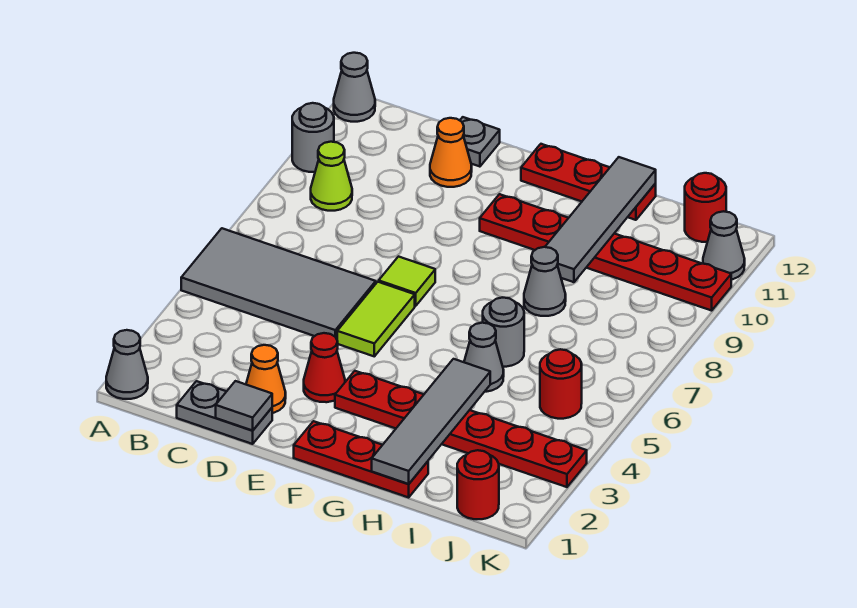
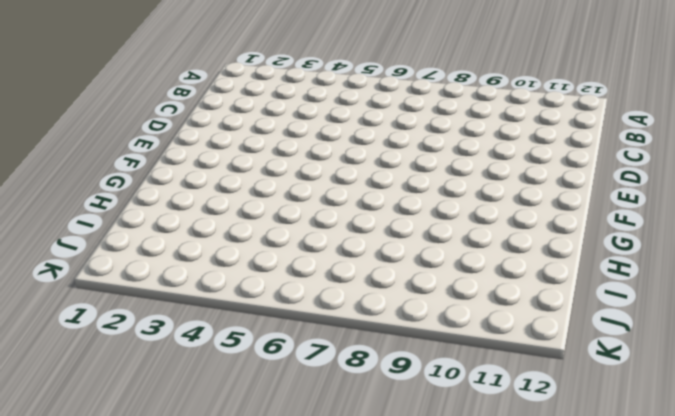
none -> grey cone A1 level 1
none -> grey tile A5:D6 level 1
none -> grey round brick A10 level 1

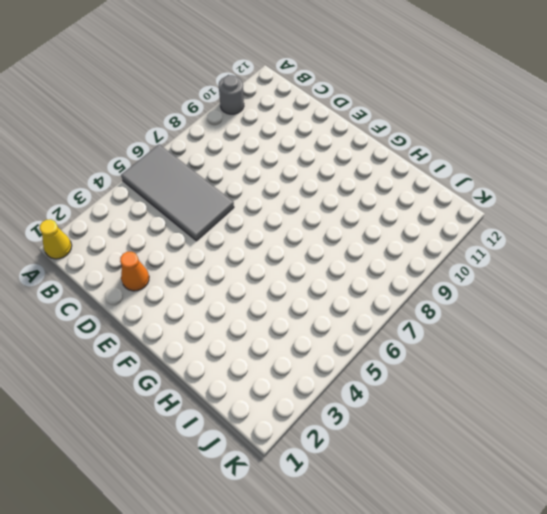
yellow cone A1 level 1 -> grey cone A1 level 1
none -> grey cone A12 level 1
none -> lime cone B9 level 1
none -> grey plate C1:D1 level 1

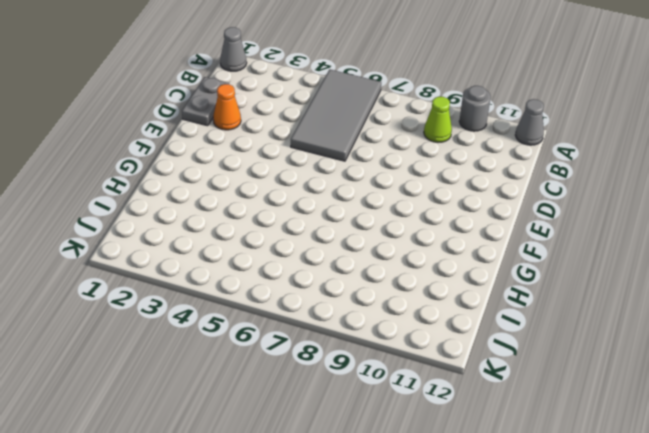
none -> orange cone D11 level 1
none -> grey plate D12 level 1
none -> red cone E3 level 1

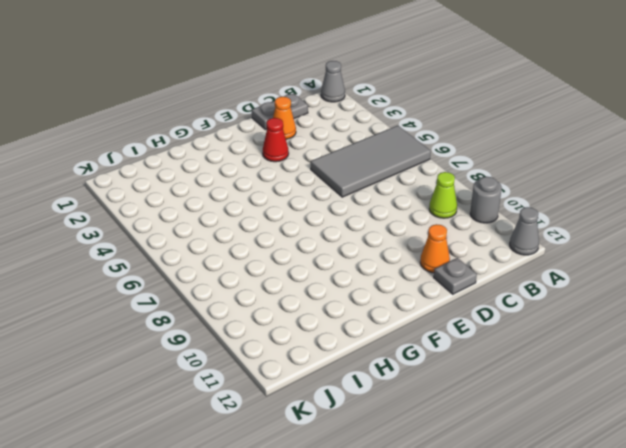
none -> lime tile E5:E6 level 1
none -> lime tile E7 level 1
none -> red plate F1:H1 level 1

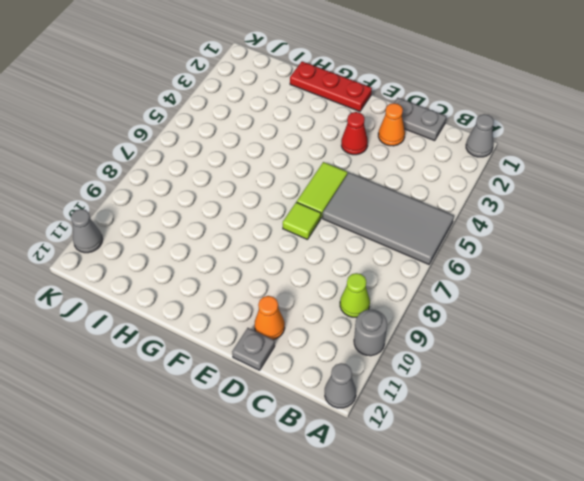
none -> red plate F3:K3 level 1
none -> red plate F10:K10 level 1
none -> red plate F12:H12 level 1

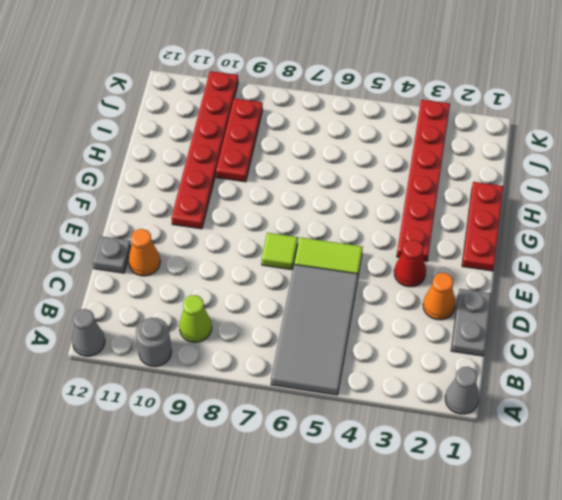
red plate H9:J9 level 1 -> red plate F12:H12 level 1
none -> grey cone H5 level 1
none -> grey round brick H6 level 1
none -> grey cone H8 level 1

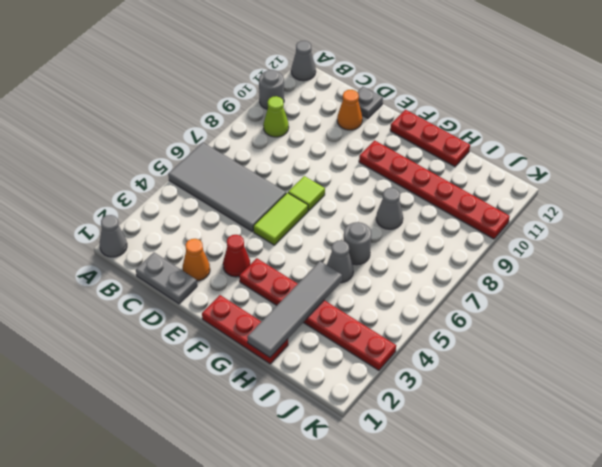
none -> red round brick J1 level 1
none -> red round brick J5 level 1
none -> red round brick J12 level 1

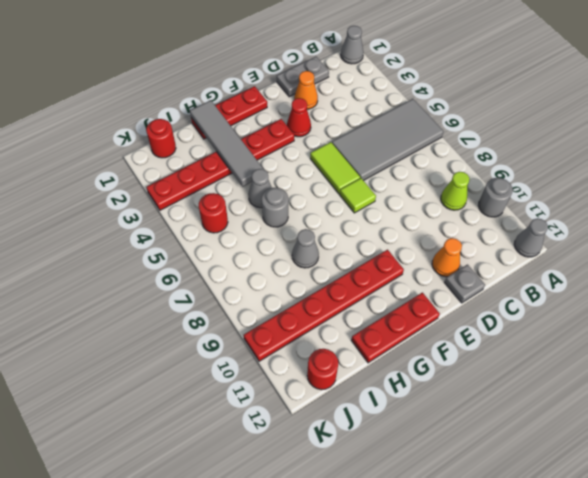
none -> grey cone K11 level 1
none -> grey tile D1 level 2
none -> grey tile H9:H12 level 2

